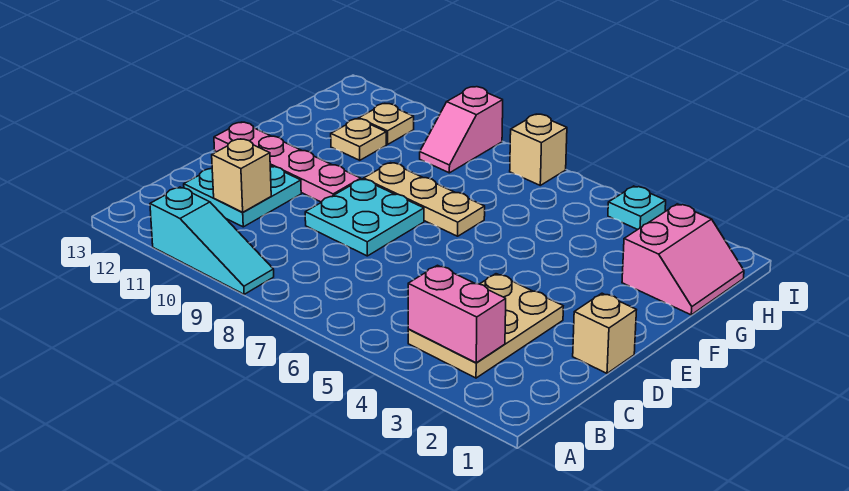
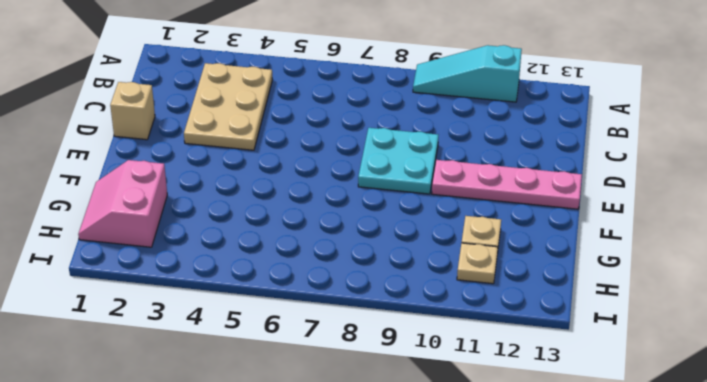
none -> cyan plate C11:D12 level 1
none -> tan plate F7:F9 level 1
none -> pink slope H9:I9 level 1 top I

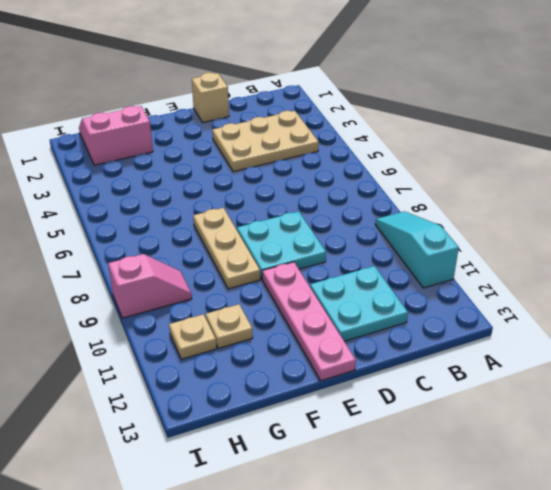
none -> cyan plate I4 level 1
none -> tan brick I7 level 1
none -> pink brick B3:B4 level 2

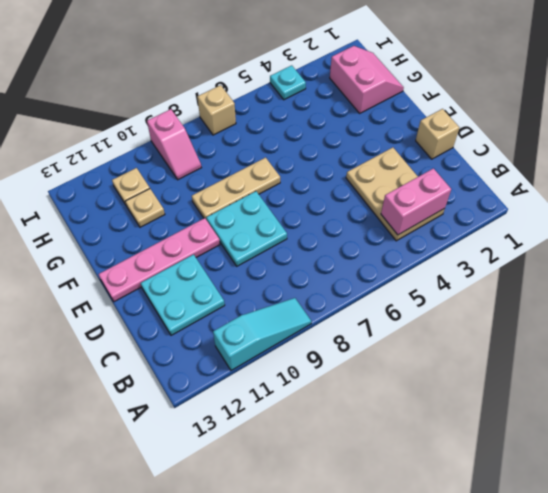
none -> tan brick C11 level 2

